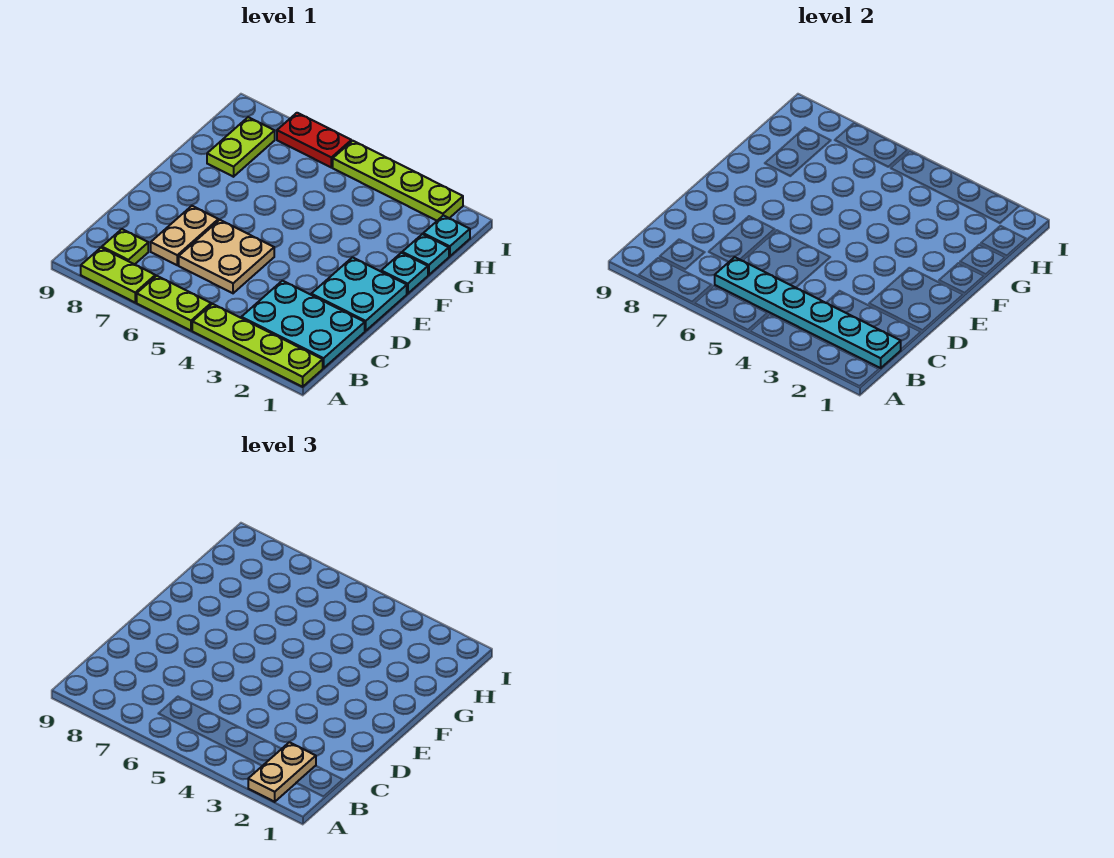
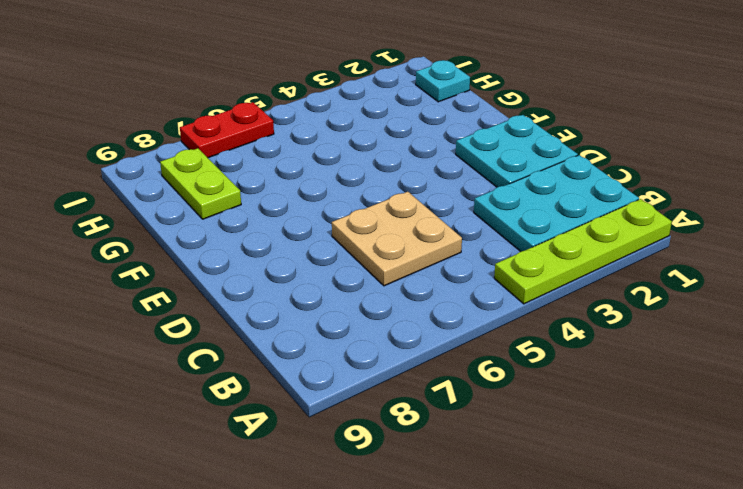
none -> lime plate A5:A6 level 1
none -> lime plate A7:A8 level 1
none -> lime plate B8 level 1

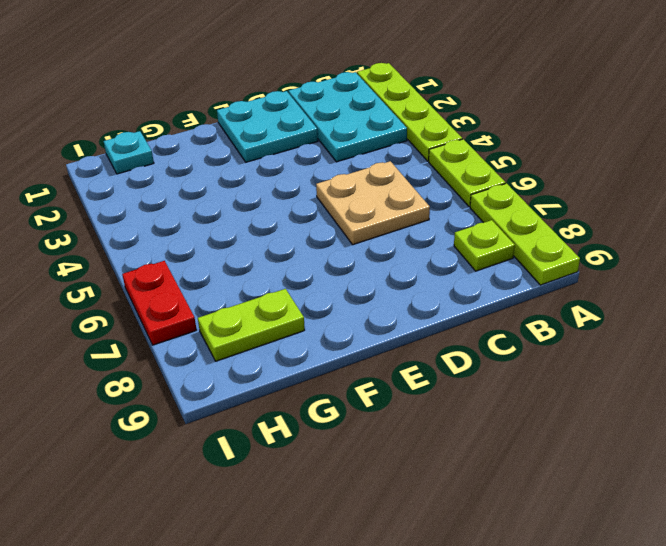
lime plate A7:A9 level 1 -> lime plate A7:A8 level 1
none -> tan plate C7:D7 level 1
none -> cyan plate F1 level 1
none -> cyan plate G1 level 1

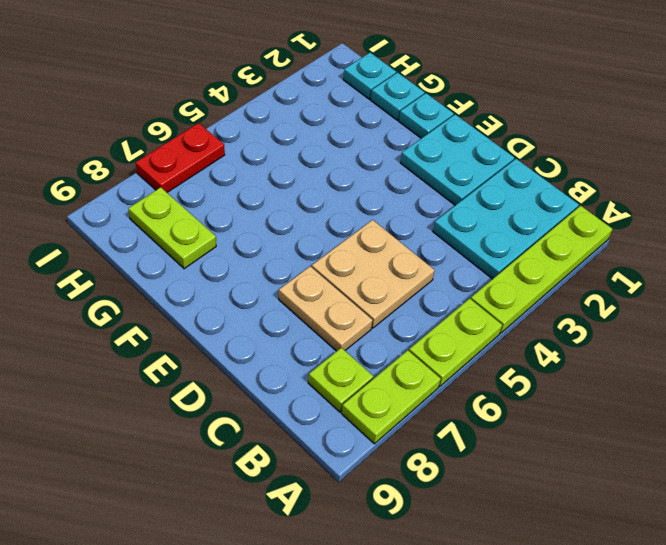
none -> lime plate I2:I5 level 1
none -> cyan plate B1:B6 level 2
none -> tan plate A2:B2 level 3

